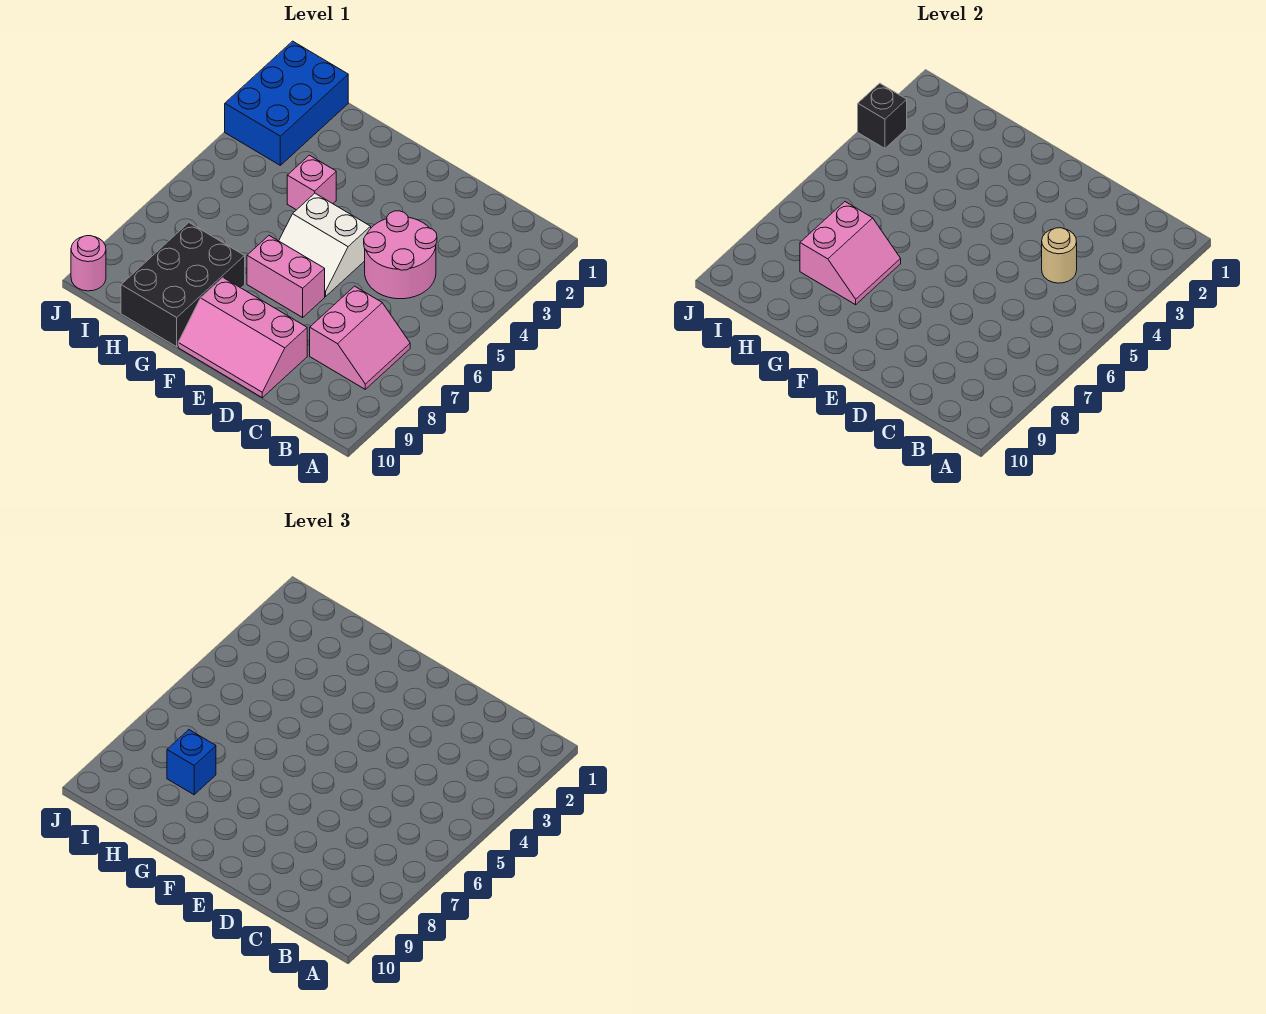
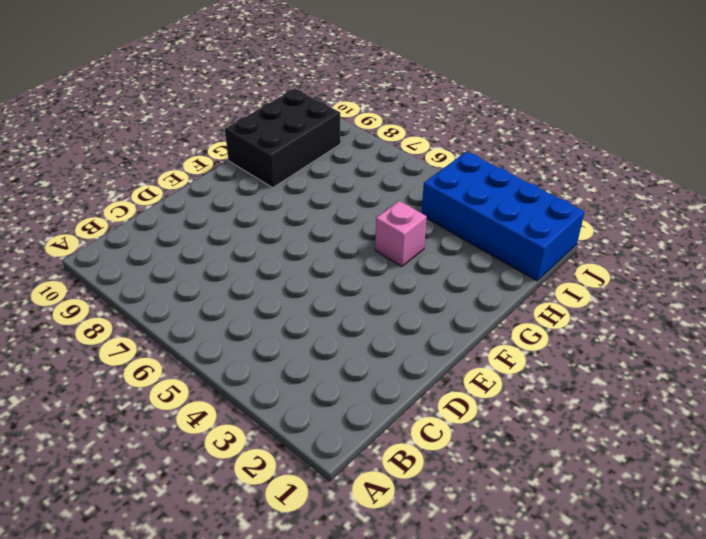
black brick G9:I10 level 1 -> black brick G8:H10 level 1
blue brick I1:J4 level 1 -> blue brick I1:J3 level 1
none -> pink slope B7:C8 level 1 top C
none -> pink round brick C4:D5 level 1
none -> pink slope D9:F10 level 1 top 9

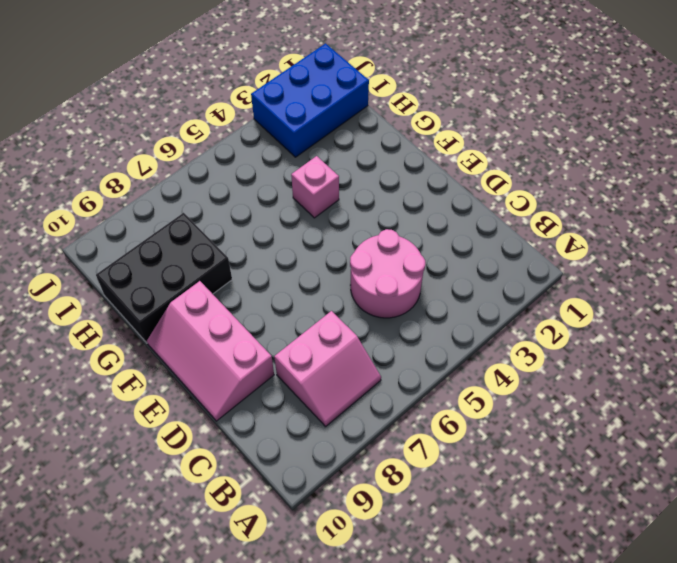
none -> white slope E5:F6 level 1 top 5
none -> pink brick E7:F7 level 1
none -> pink round brick J10 level 1

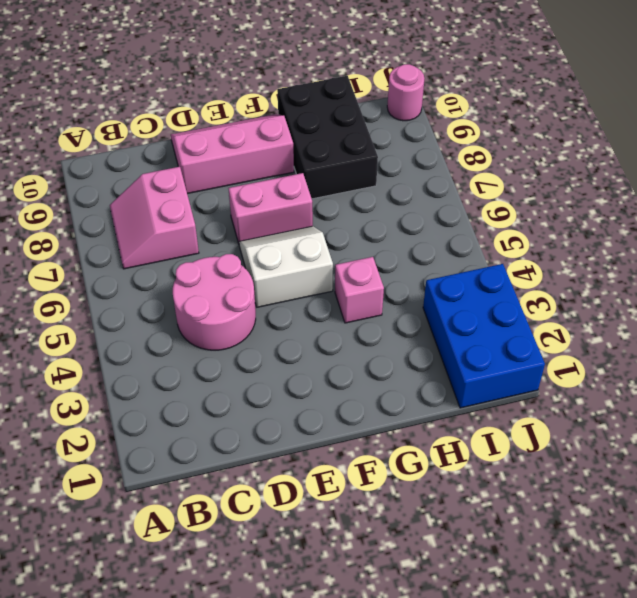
none -> tan round brick C4 level 2
none -> pink slope G7:H8 level 2 top H
none -> black brick J3 level 2

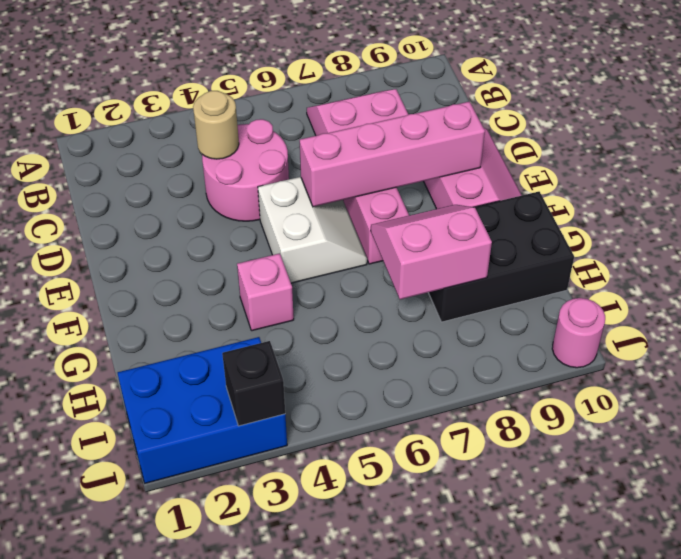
pink brick E6:E9 level 2 -> none
none -> blue brick H8 level 3

